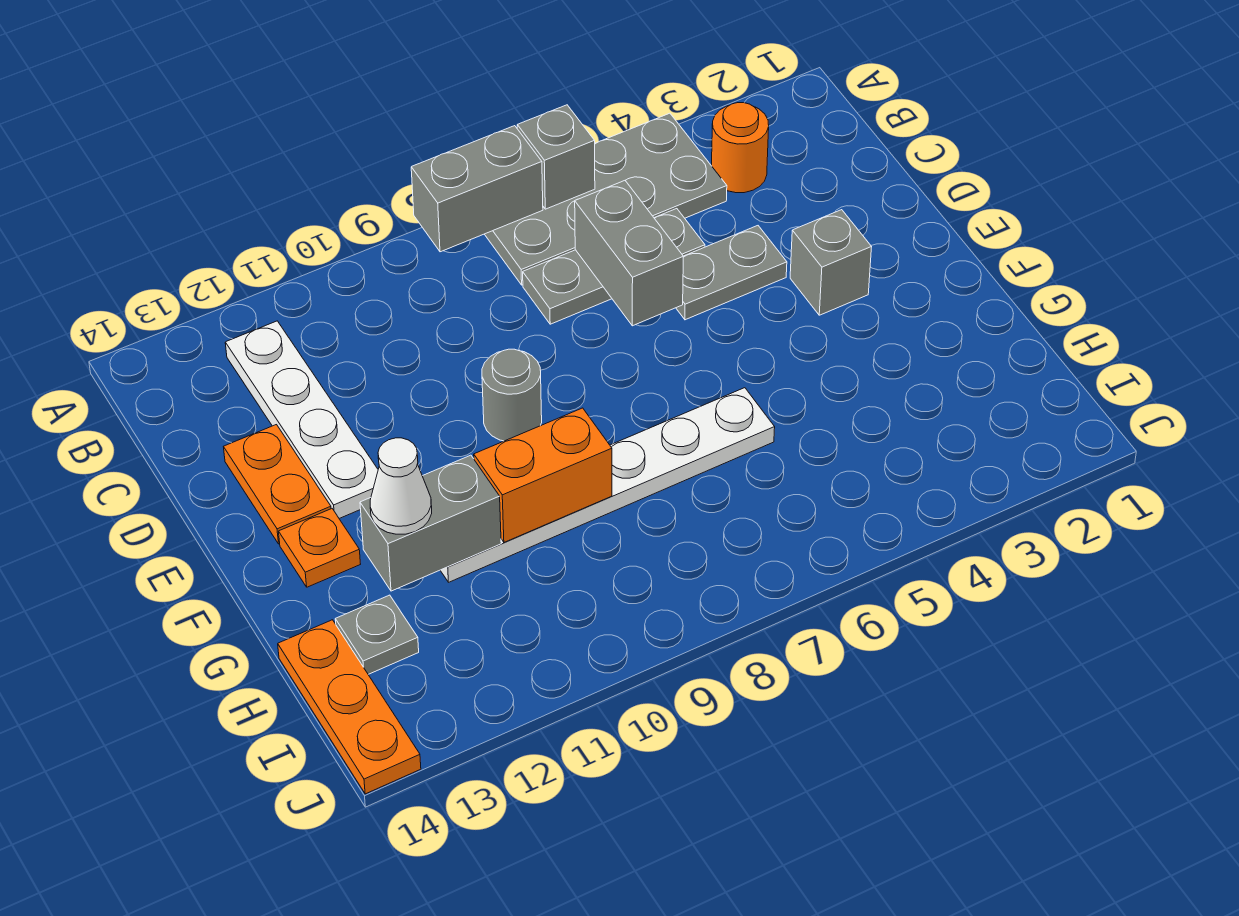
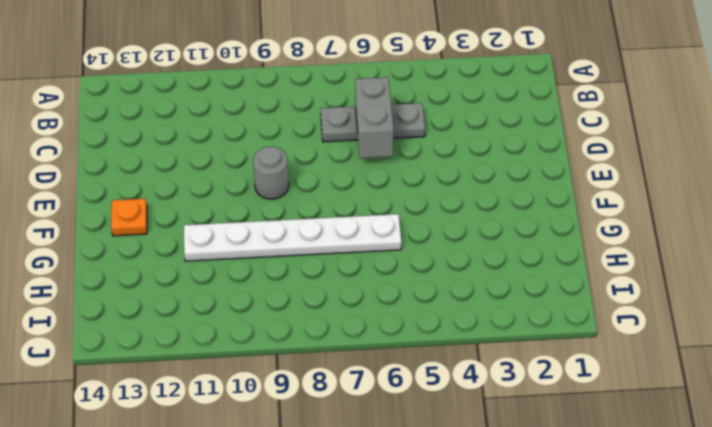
none -> grey plate A4:B7 level 1
none -> orange round brick B3 level 1
none -> white plate B12:E12 level 1

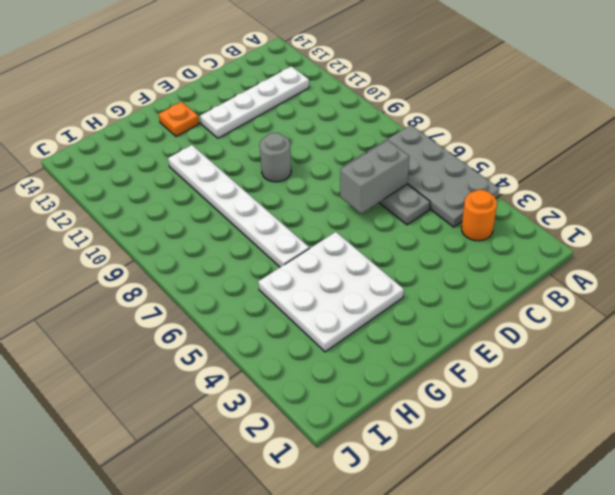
white plate F3:H5 level 1 -> none
none -> grey plate D4:D5 level 1
none -> orange plate D13:E13 level 1
none -> grey brick E3 level 1

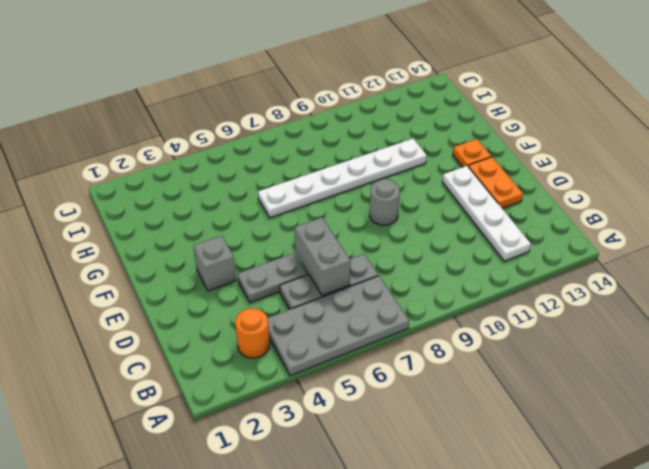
none -> grey plate H13 level 1
none -> orange plate H14:J14 level 1
none -> grey brick A6 level 2

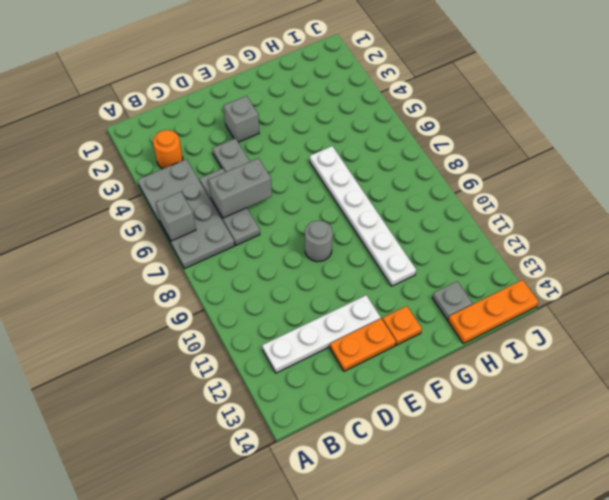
none -> grey brick A7:A8 level 2
none -> orange brick G9:G10 level 2
none -> grey brick G11:G12 level 2

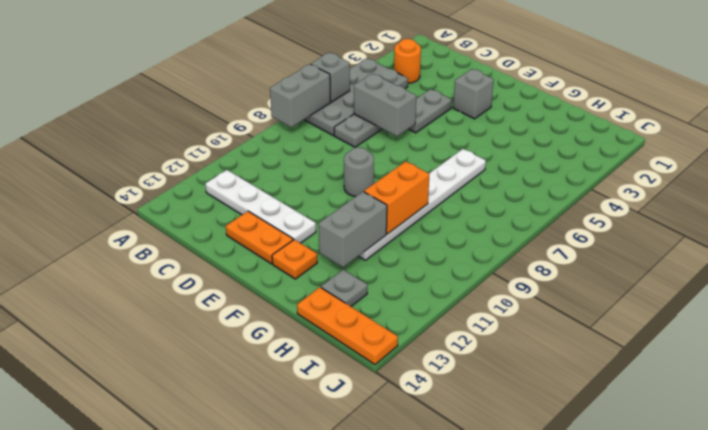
none -> white cone G12 level 3

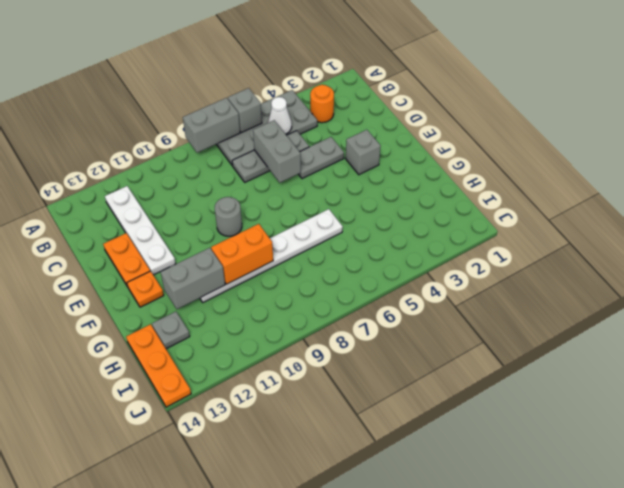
white cone B5 level 2 -> white cone G12 level 3

